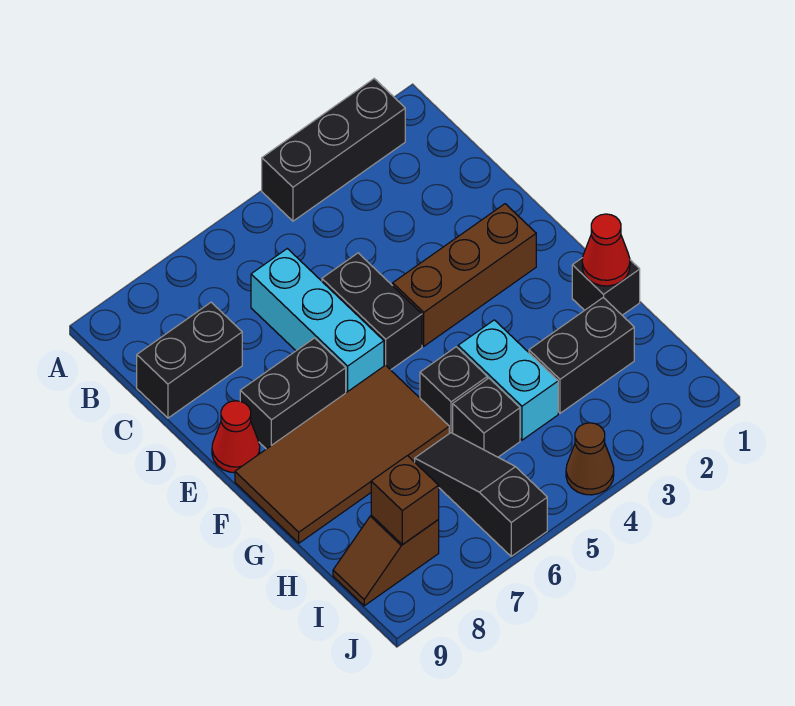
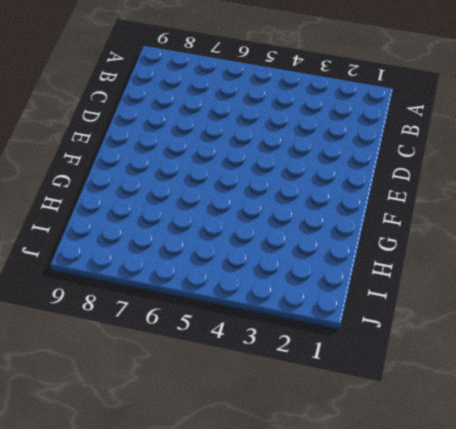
none -> black brick A2:A4 level 1
none -> cyan brick C6:E6 level 1
none -> black brick C8:C9 level 1

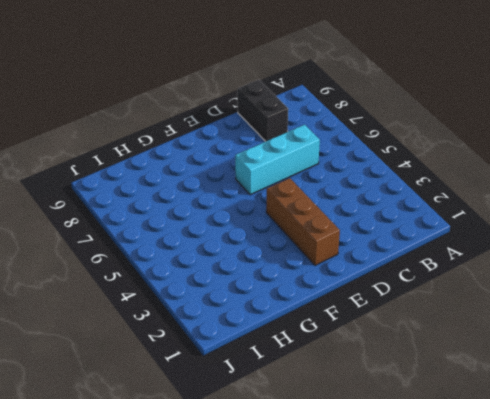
none -> black brick A2:A4 level 1
none -> black brick D5:E5 level 1
none -> black brick E7:E8 level 1

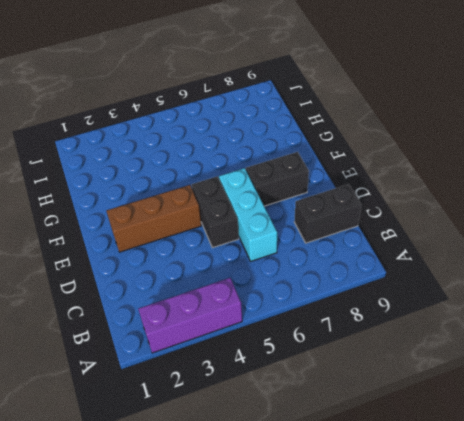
purple brick A2:A4 level 1 -> black brick A2:A4 level 1
none -> red cone E9 level 1
none -> brown tile F6:G9 level 1
none -> black brick G1 level 1

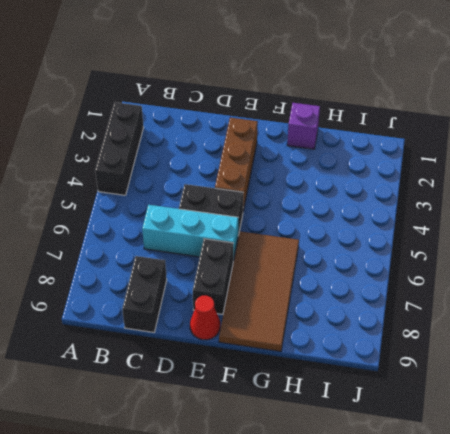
purple brick G1 level 1 -> black brick G1 level 1
none -> cyan brick G4:H4 level 1
none -> black brick G5 level 1
none -> black brick H2:H3 level 1

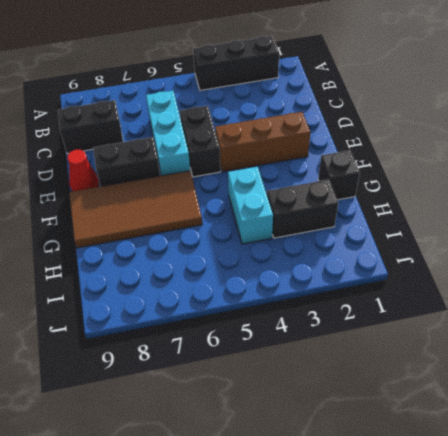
none -> black brick G5 level 1
none -> black brick H5 level 1
none -> black slope H6:J6 level 1 top J

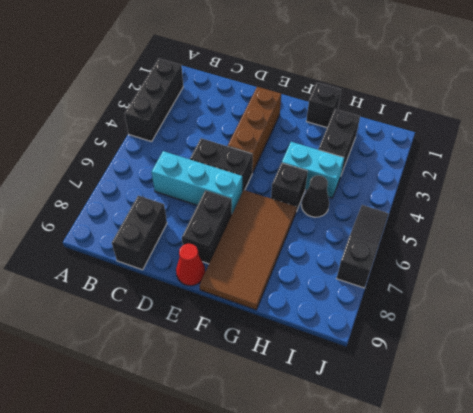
black cone H5 level 1 -> black brick H5 level 1
black slope J5:J7 level 1 top 7 -> black slope H6:J6 level 1 top J
none -> brown slope I8:I9 level 1 top 8
none -> brown cone J4 level 1
none -> red cone G1 level 2

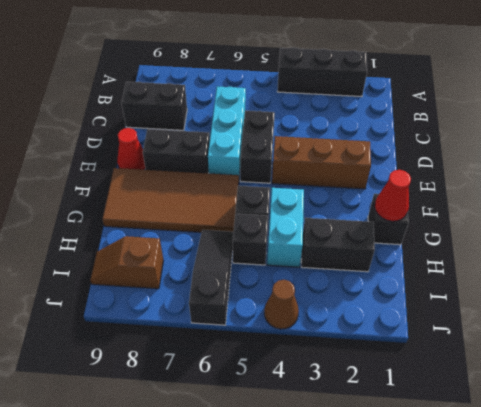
none -> brown brick I8 level 2

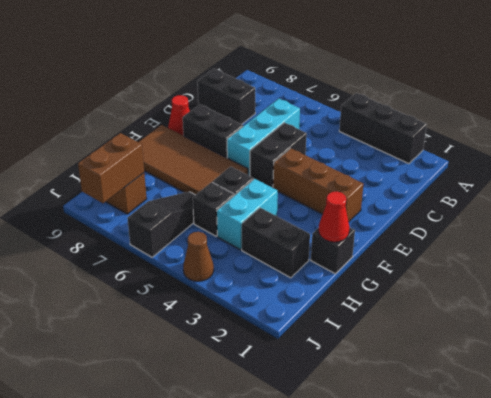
brown brick I8:J8 level 2 -> brown brick I8 level 2

